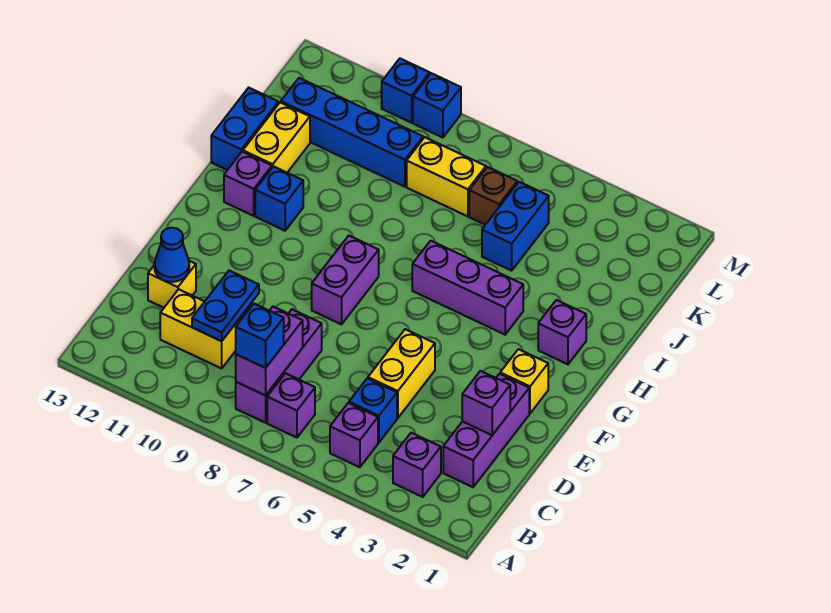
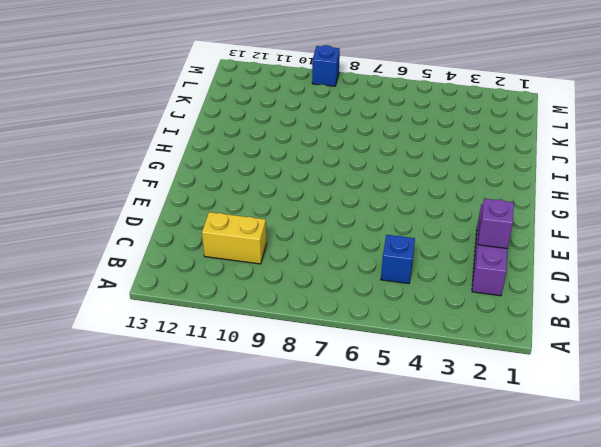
none -> purple brick B3 level 1
none -> purple brick B5 level 1
none -> purple brick B7 level 1

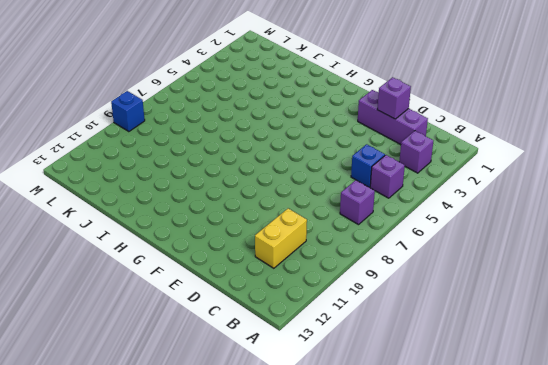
none -> purple brick B8:D8 level 1
none -> yellow brick D5:E5 level 1
none -> yellow brick D12 level 1

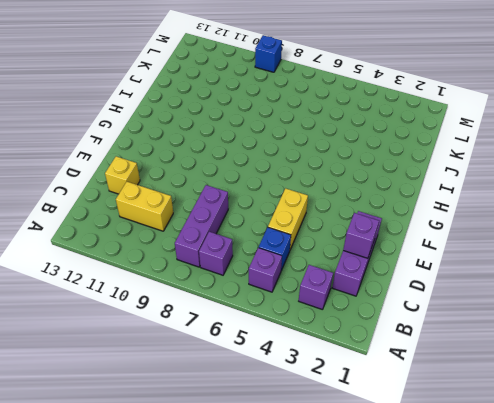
none -> yellow brick F2 level 1
none -> purple brick F8:G8 level 1
none -> purple brick H2 level 1

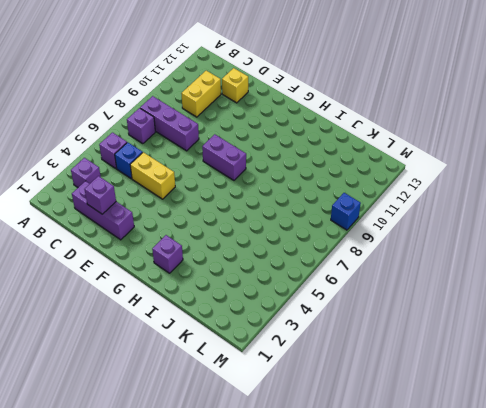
none -> yellow brick F2 level 1
none -> purple brick H4:H6 level 1
none -> blue brick H11 level 1

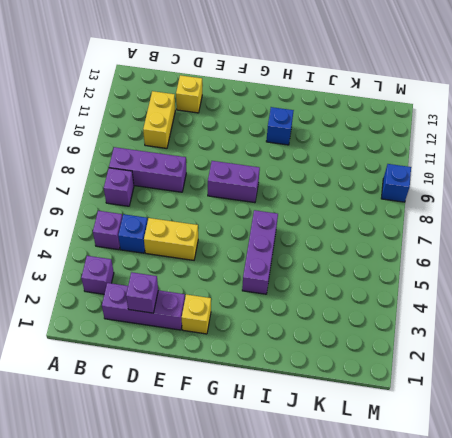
none -> purple brick H2 level 1
none -> purple brick H12 level 1
none -> yellow brick I12:J12 level 1

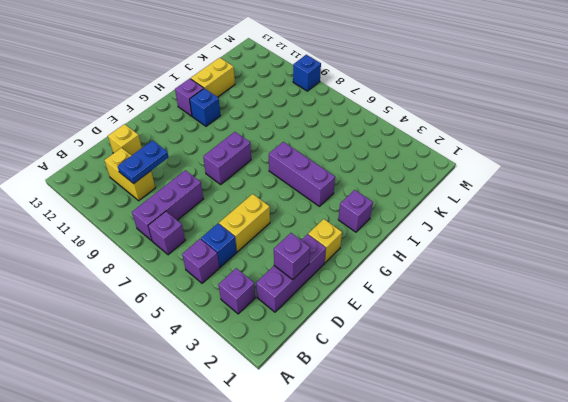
none -> blue brick I13:J13 level 1
none -> blue brick J5:K5 level 1
none -> brown brick K6 level 1

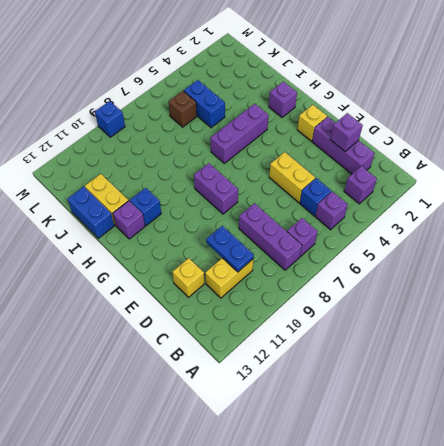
none -> yellow brick K7:K8 level 1
none -> blue brick K9:K12 level 1
none -> blue brick M10 level 1

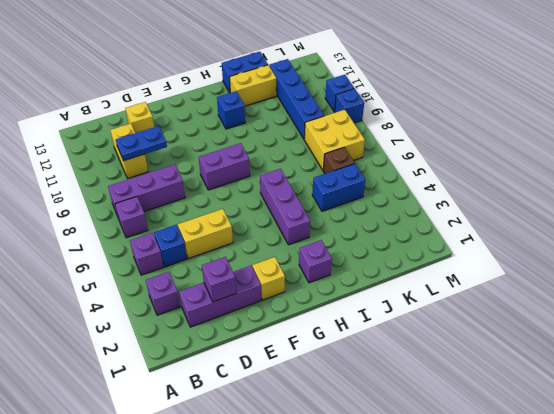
yellow brick K7:L8 level 1 -> yellow brick K7:K8 level 1
none -> purple brick H12 level 1
none -> purple brick B8:C8 level 2
none -> blue cone D12 level 2

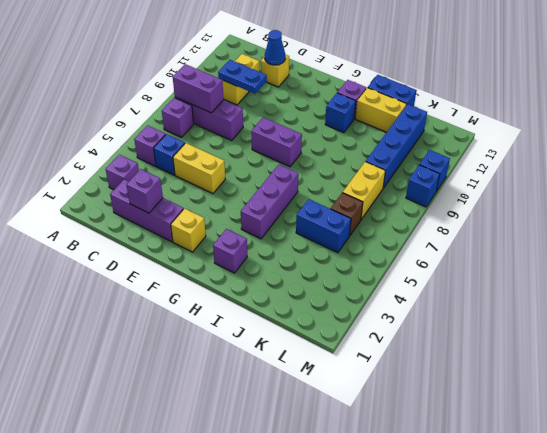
none -> blue brick B8 level 3

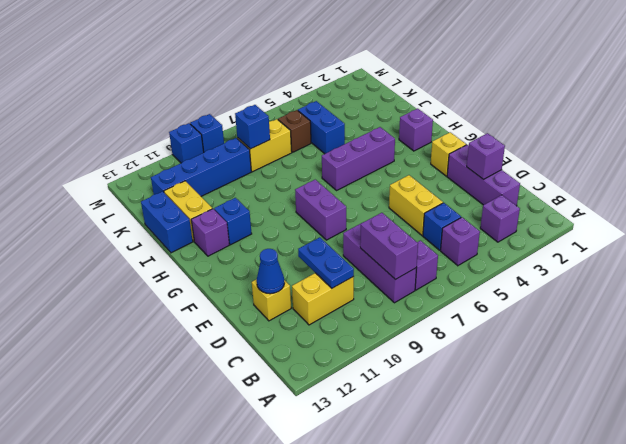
blue brick K8 level 2 -> blue brick B8 level 3

